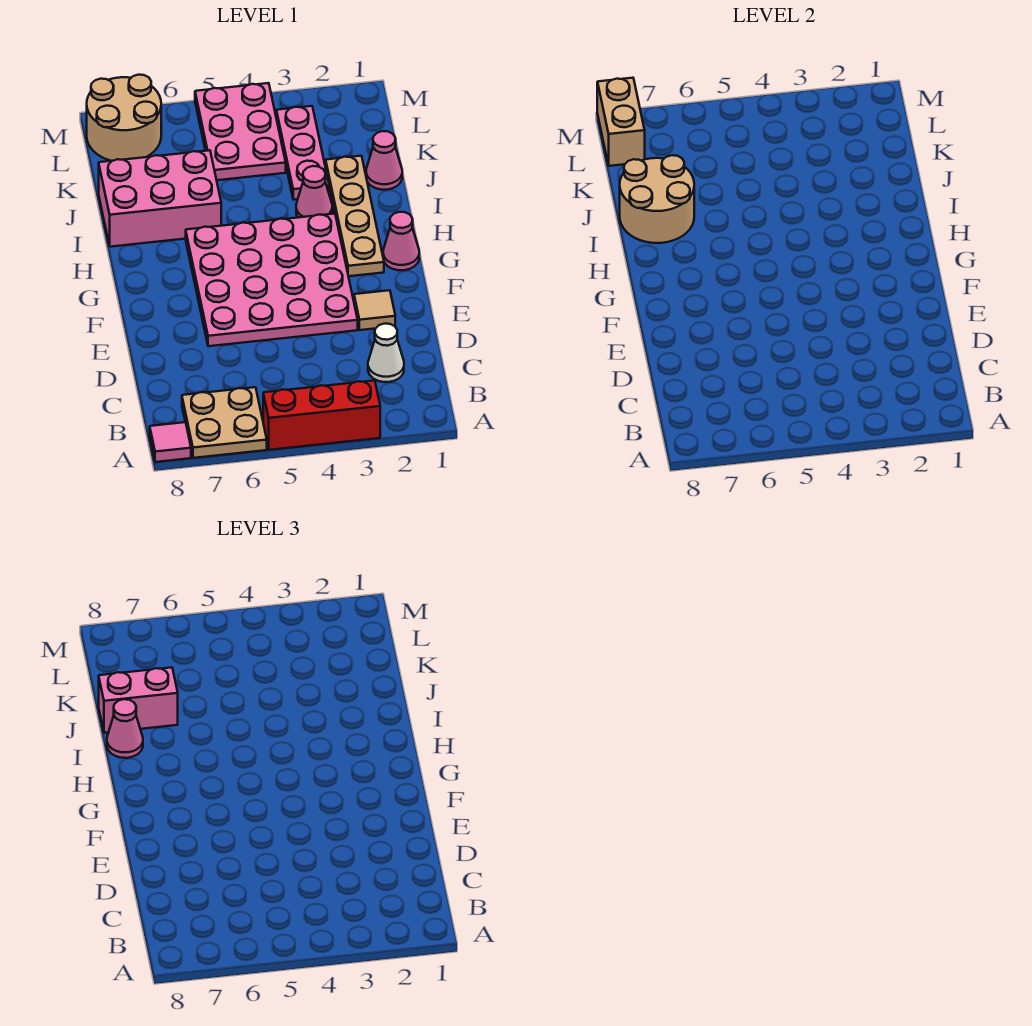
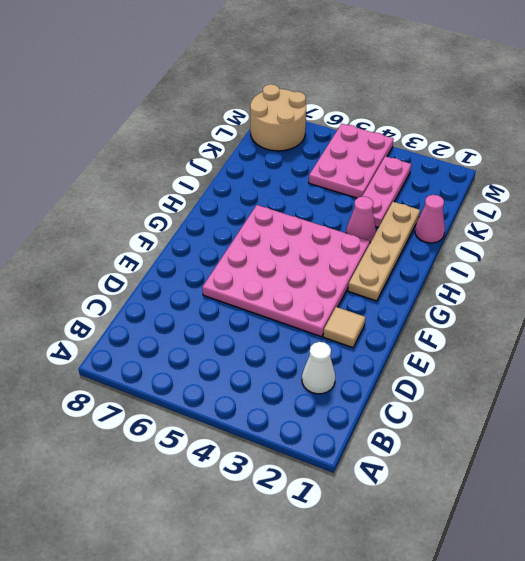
none -> red brick A3:A5 level 1
none -> tan plate A6:B7 level 1
none -> pink tile A8 level 1

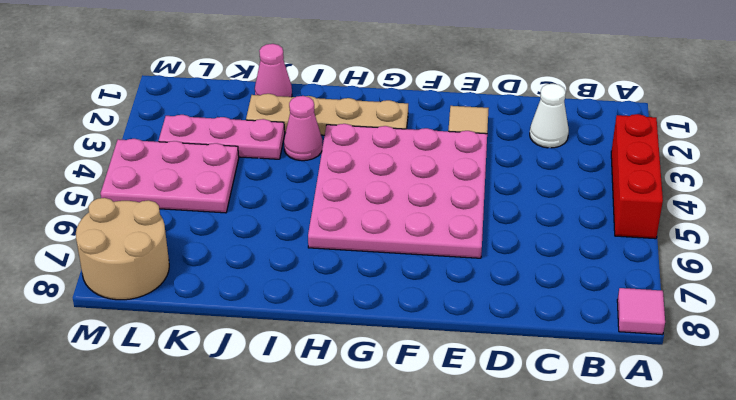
none -> tan plate A6:B7 level 1
none -> pink cone G1 level 1
none -> pink brick I6:J8 level 1

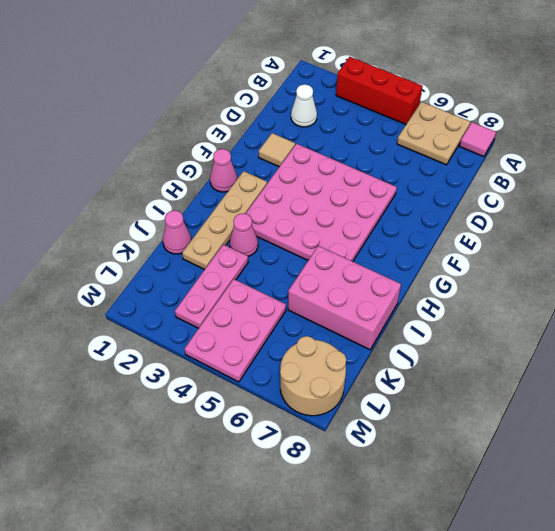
none -> tan round brick I7:J8 level 2
none -> tan brick L8:M8 level 2
none -> pink cone I8 level 3

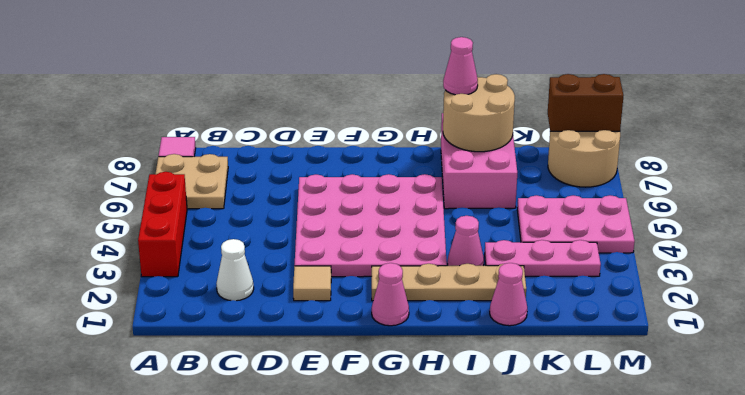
brown brick L8:M8 level 2 -> tan brick L8:M8 level 2
none -> pink brick J7:J8 level 3

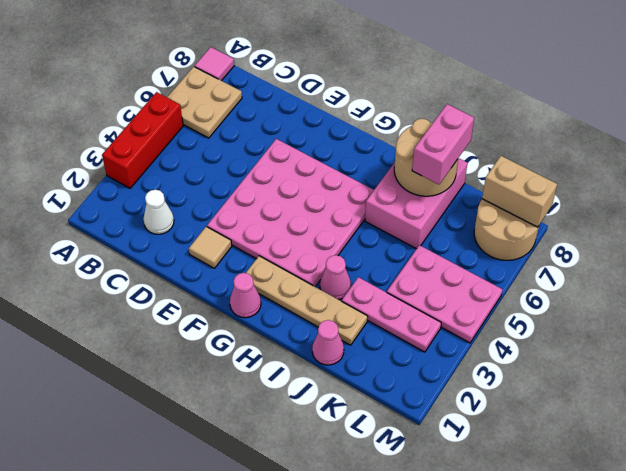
none -> pink cone I8 level 3

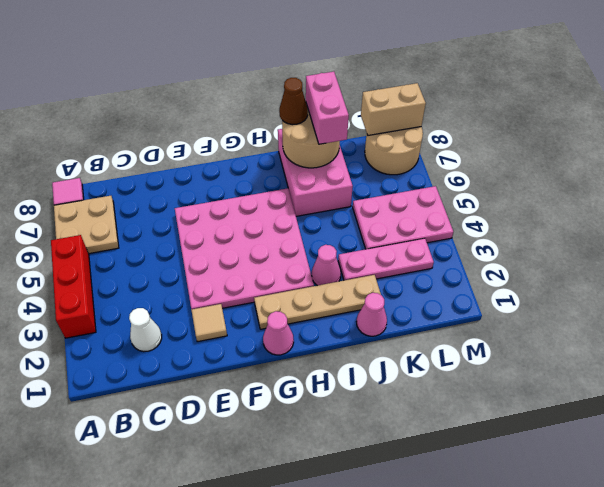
brown cone I8 level 3 -> pink cone I8 level 3

